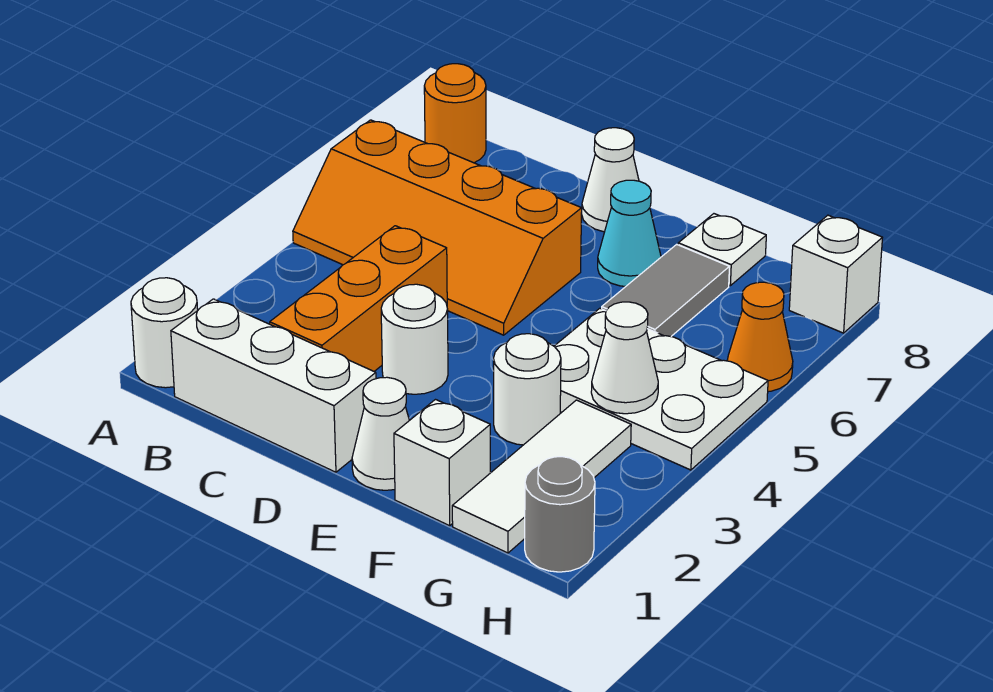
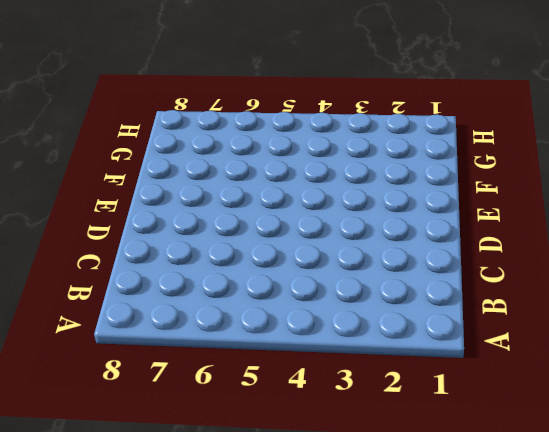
none -> white round brick A1 level 1
none -> orange slope A5:D6 level 1 top 6
none -> orange round brick A8 level 1

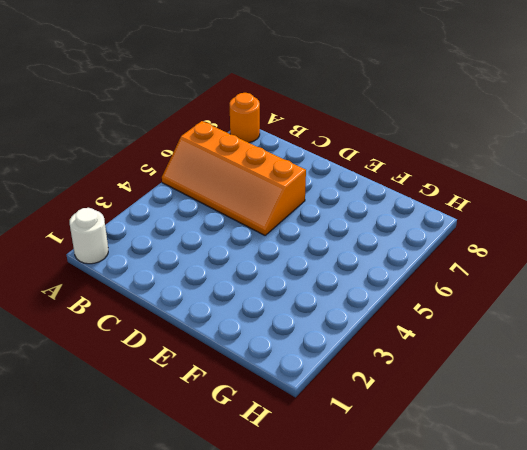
none -> white brick B1:D1 level 1
none -> orange brick C2:C4 level 1
none -> white round brick D3 level 1

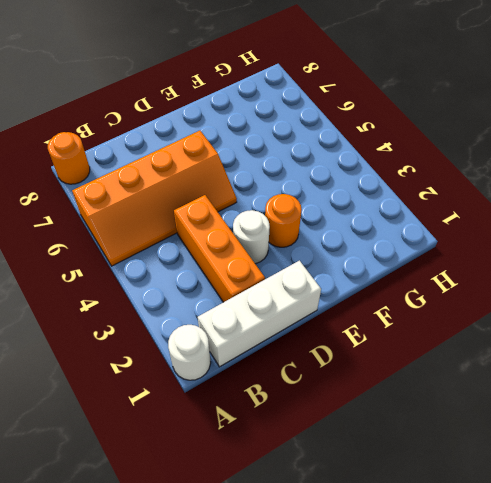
orange round brick E3 level 1 -> none
none -> white cone D8 level 1
none -> white cone E1 level 1
none -> cyan cone E7 level 1

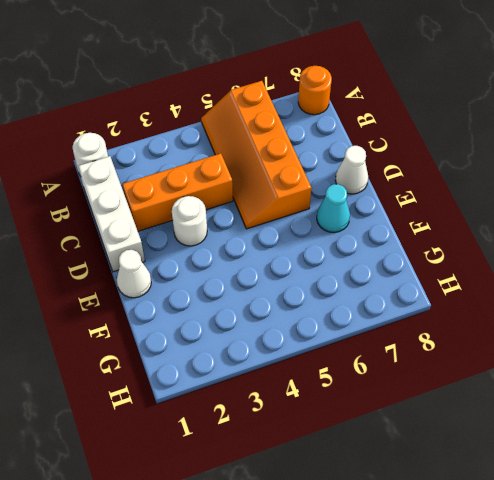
none -> white brick F1 level 1
none -> white round brick F3 level 1
none -> white plate F4:H5 level 1

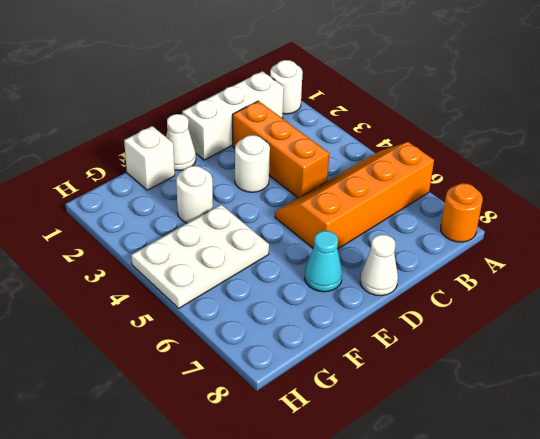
none -> grey tile F6:F7 level 1
none -> white plate F8 level 1
none -> white tile G1:G3 level 1

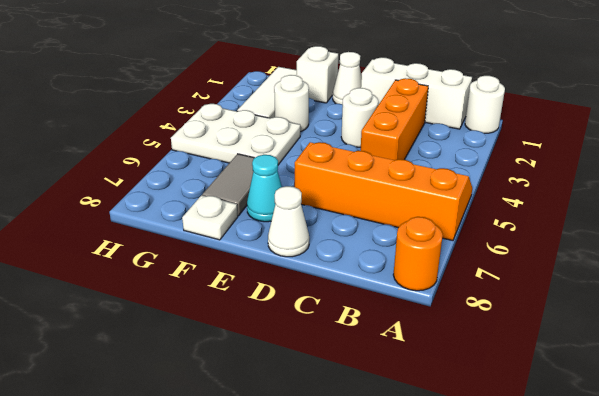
none -> grey round brick H1 level 1
none -> orange cone H6 level 1
none -> white brick H8 level 1

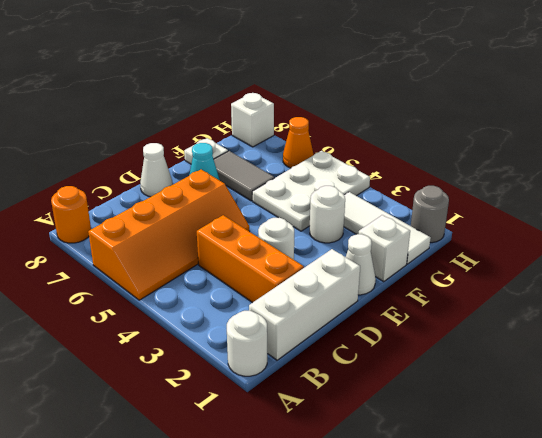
none -> white cone G4 level 2

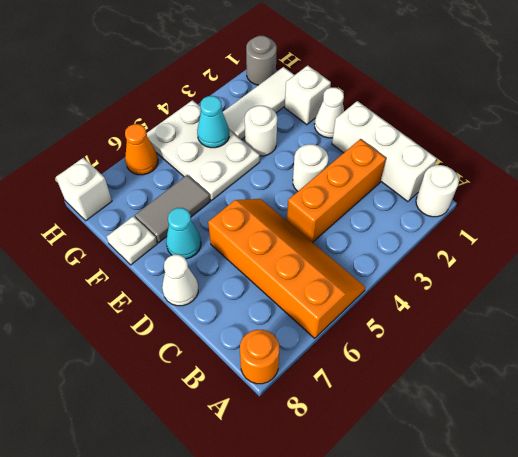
cyan cone G4 level 2 -> white cone G4 level 2

